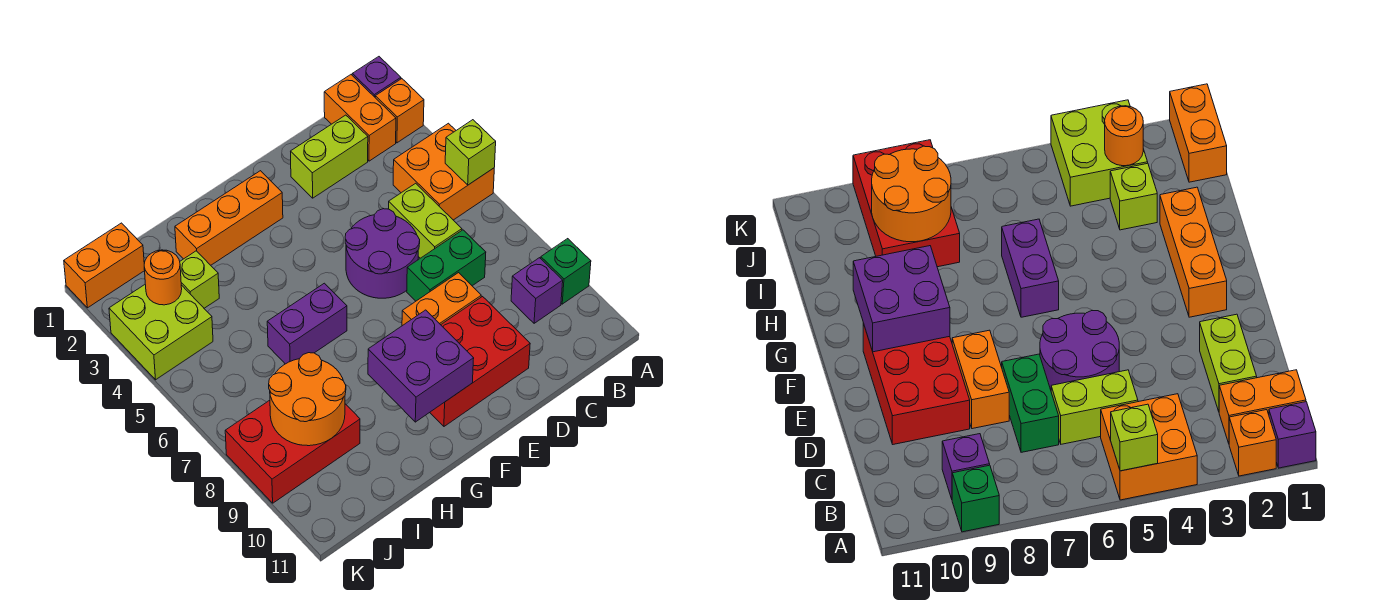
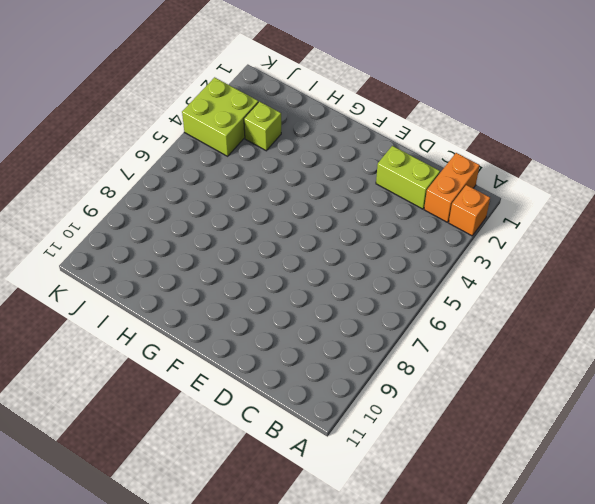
none -> purple brick A1 level 1
none -> orange brick A4:B5 level 1
none -> green brick A9 level 1

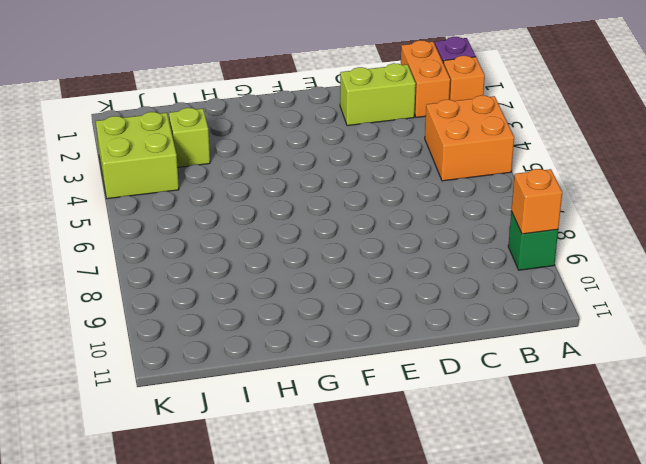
orange brick A9 level 2 -> none
none -> purple brick B9 level 1
none -> lime brick C5:C6 level 1
none -> green brick C7:D7 level 1

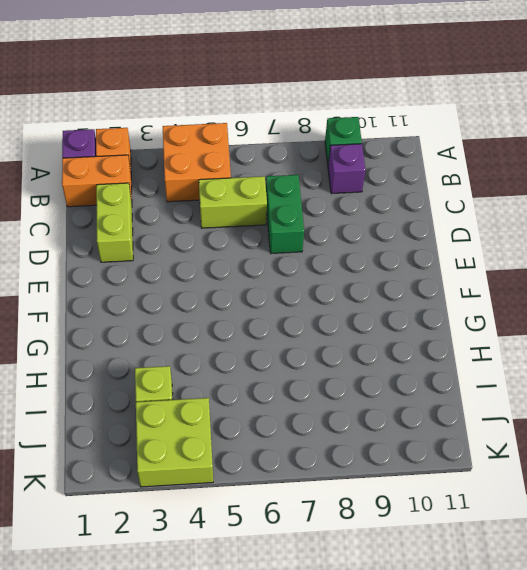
none -> purple round brick D5:E6 level 1
none -> orange brick D8:E8 level 1
none -> red brick D9:F10 level 1

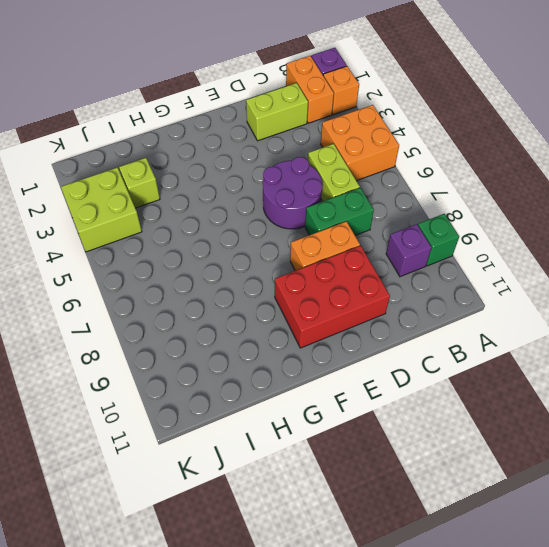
none -> orange brick F2:H2 level 1
none -> purple brick G6:H6 level 1
none -> red brick I8:K9 level 1

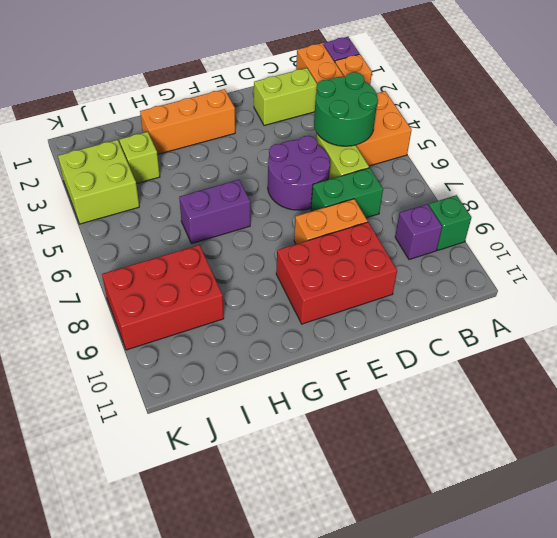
green round brick B4:C5 level 2 -> none
none -> orange brick J1:K1 level 1
none -> lime brick A5 level 2
none -> purple brick F9:G10 level 2

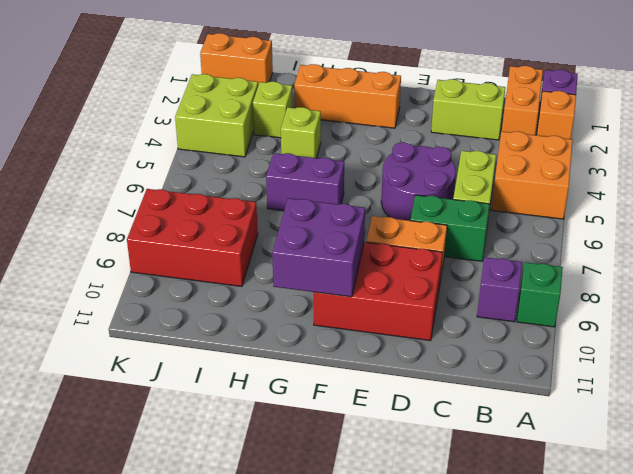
lime brick H4 level 1 -> lime brick A5 level 2
none -> orange round brick I8:J9 level 2
none -> orange round brick J3 level 2

